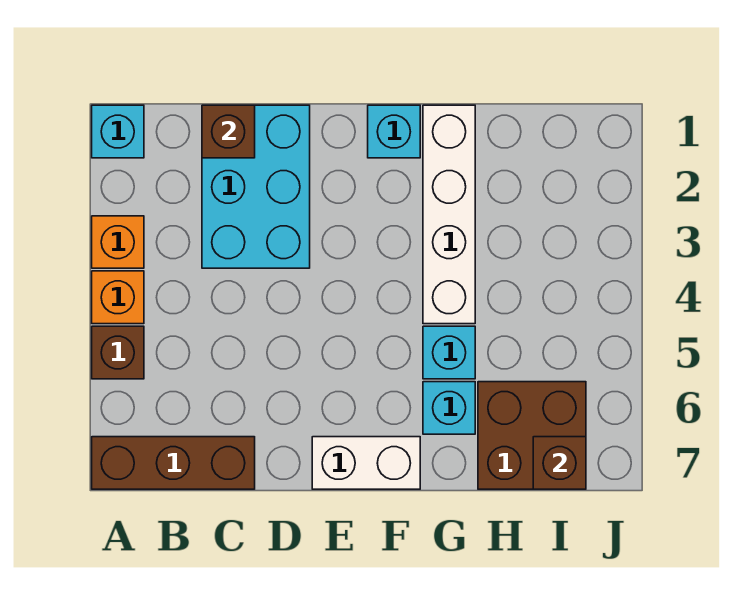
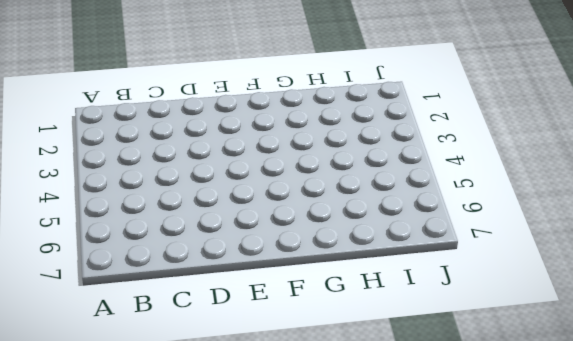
none -> cyan brick A1 level 1
none -> orange brick A3 level 1
none -> orange brick A4 level 1

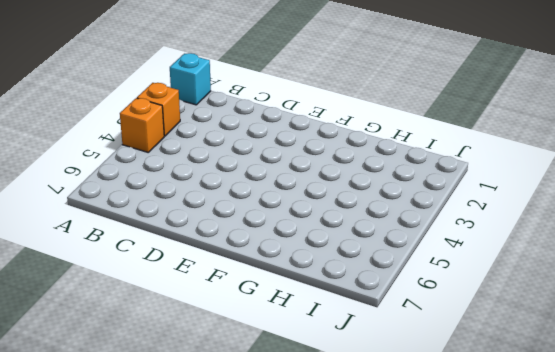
none -> brown brick A5 level 1
none -> brown brick A7:C7 level 1
none -> cyan brick C1:D3 level 1

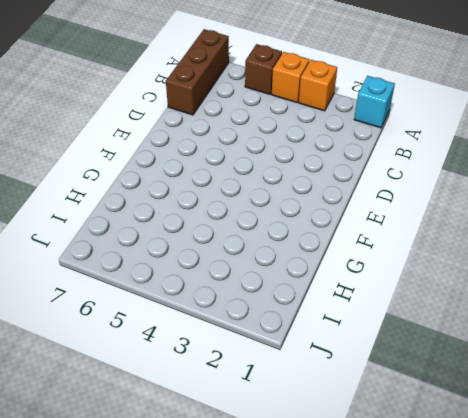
none -> cyan brick C1:D3 level 1
none -> white brick E7:F7 level 1
none -> cyan brick F1 level 1

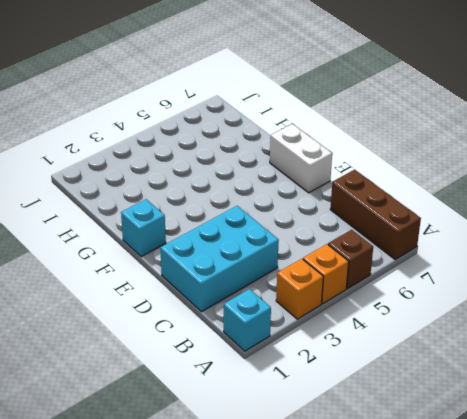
none -> white brick G1:G4 level 1
none -> cyan brick G5 level 1
none -> cyan brick G6 level 1

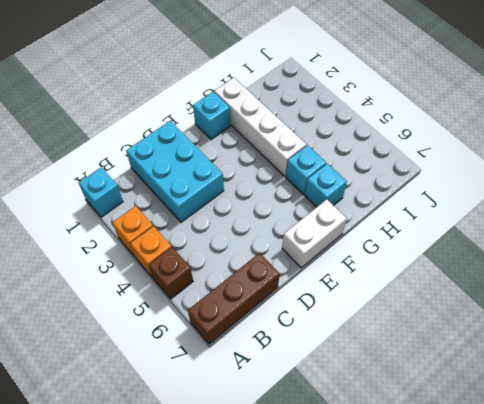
none -> brown brick H6:I7 level 1
none -> brown brick C1 level 2
none -> brown brick I7 level 2

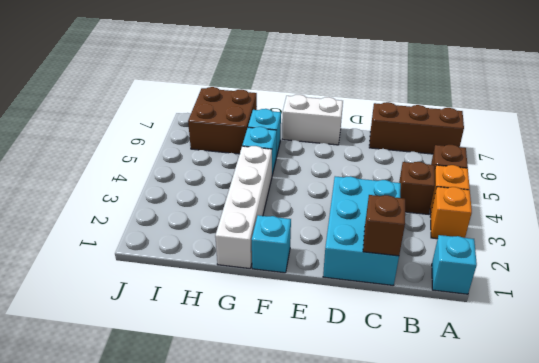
brown brick B4 level 1 -> brown brick I7 level 2

